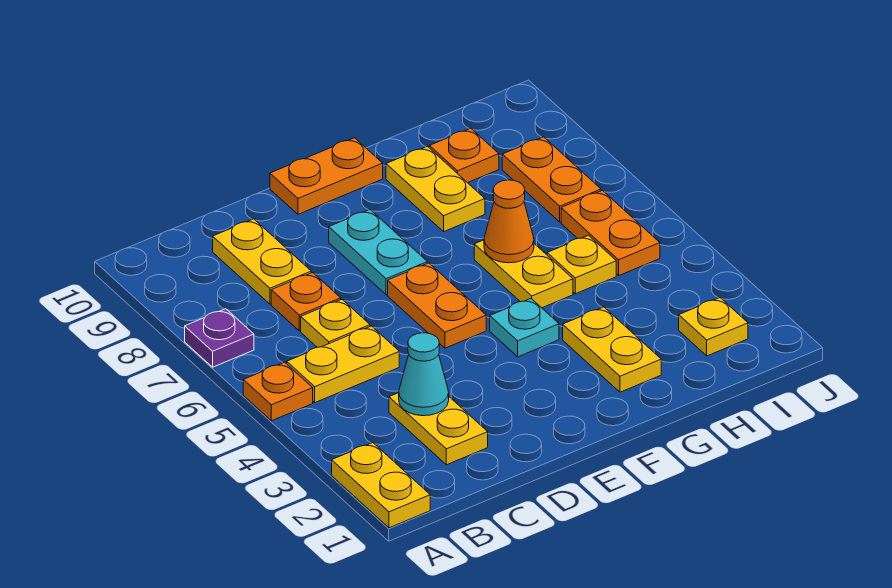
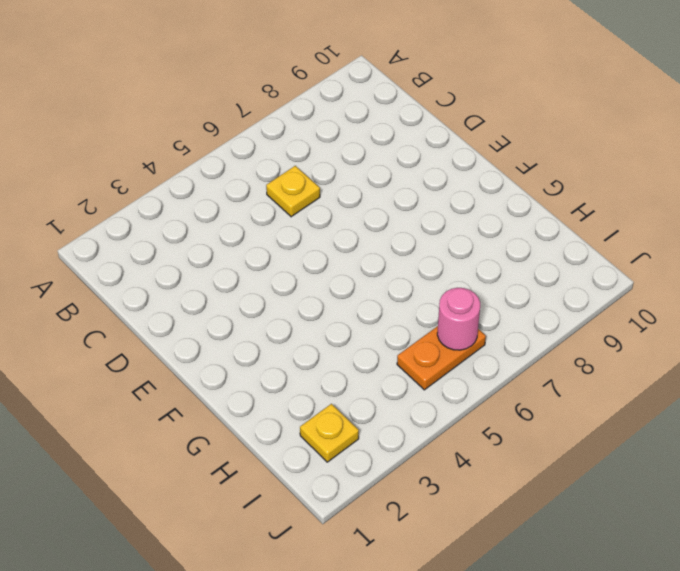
pink round brick I6 level 2 -> none
none -> yellow plate A1:A2 level 1
none -> orange plate A5 level 1
none -> purple plate A7 level 1

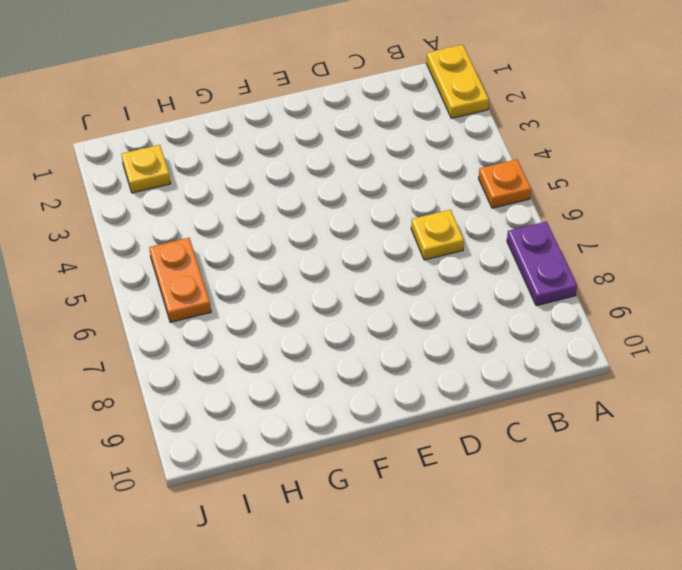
purple plate A7:A8 level 1 -> purple plate A7 level 1
none -> yellow plate B5:C5 level 1
none -> yellow plate C2:C3 level 1
none -> orange plate C7 level 1

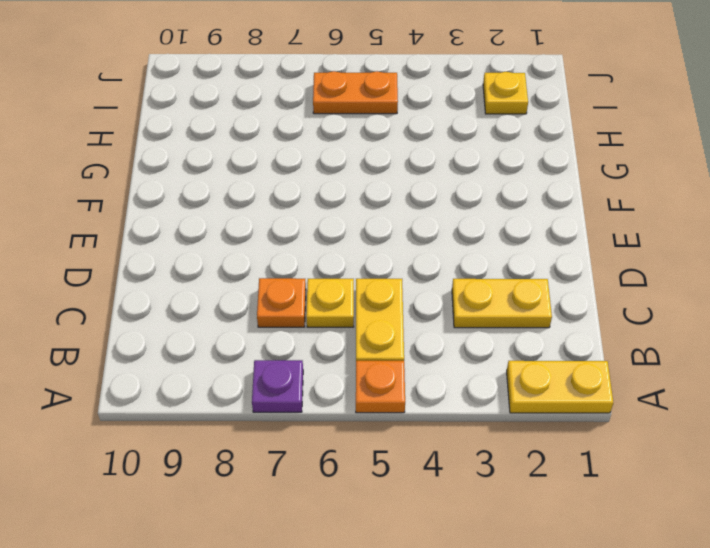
none -> yellow plate C8:C9 level 1
none -> orange plate E5:E6 level 1
none -> cyan plate E7:E8 level 1

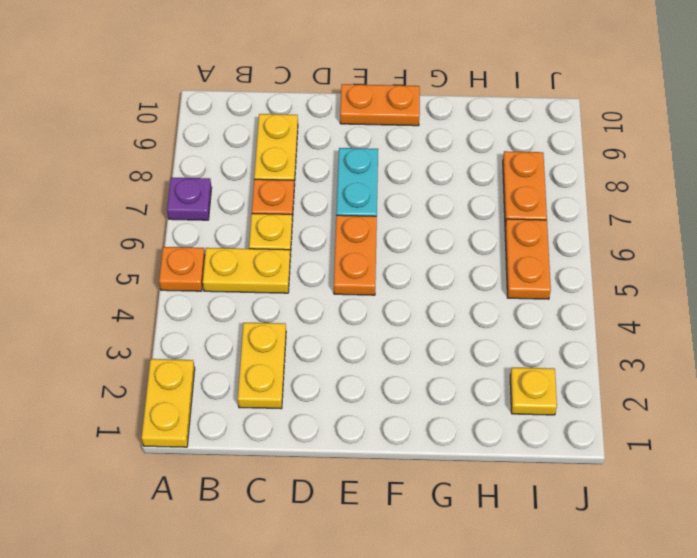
none -> cyan plate F4 level 1
none -> yellow plate G2:G3 level 1
none -> yellow plate G5:G6 level 1

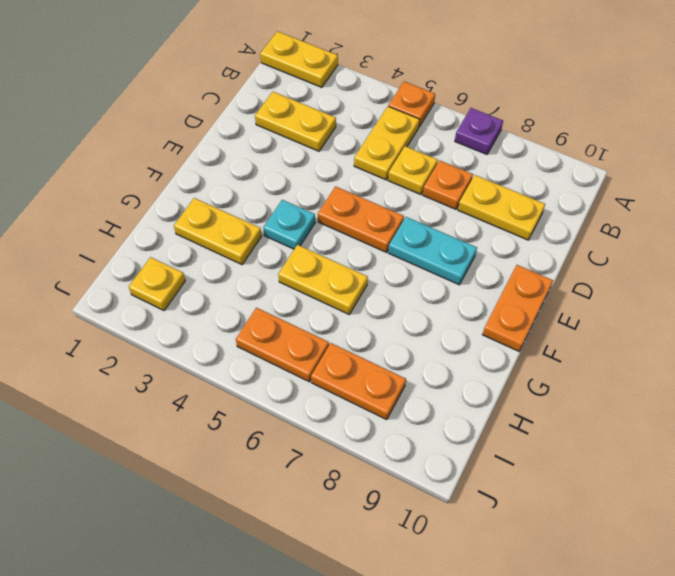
none -> yellow plate G8:G9 level 1
none -> yellow plate H5 level 1
none -> orange plate H9 level 1

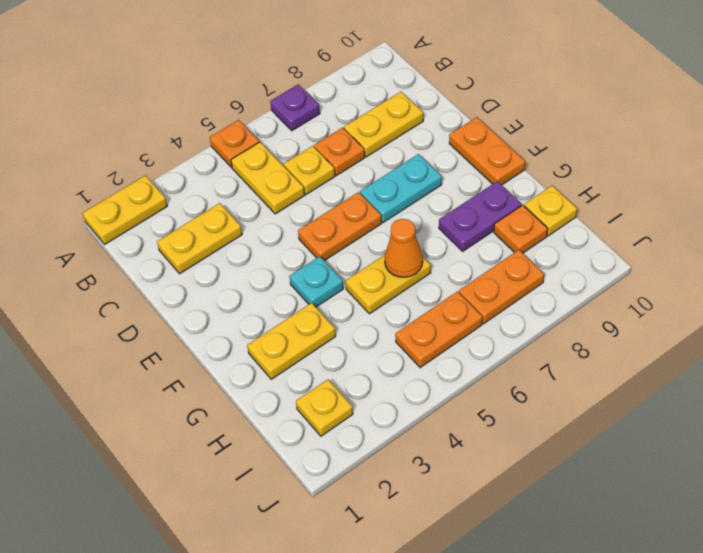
purple plate G8:G9 level 1 -> yellow plate G8:G9 level 1
yellow plate H10 level 1 -> yellow plate H5 level 1
none -> cyan cone C3 level 2

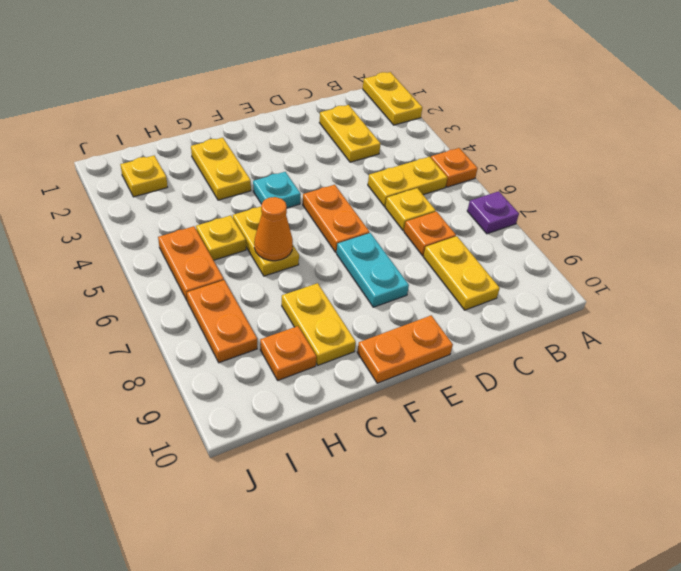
none -> cyan cone C3 level 2

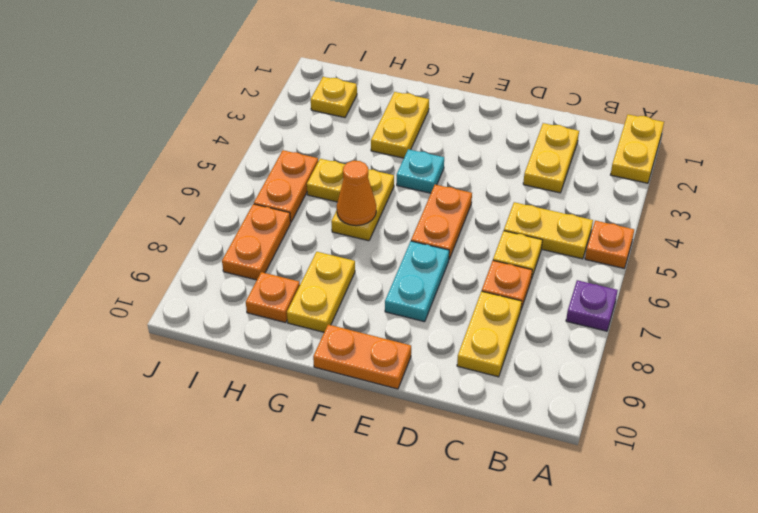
none -> cyan cone C3 level 2

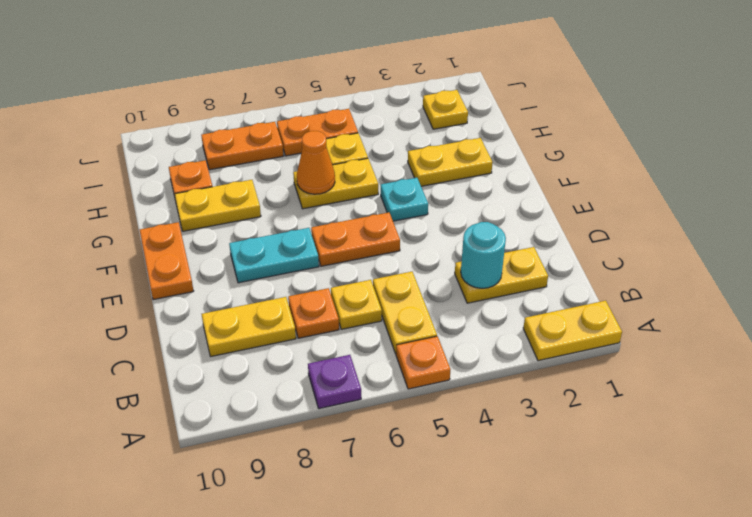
cyan round brick C3 level 2 -> cyan cone C3 level 2

